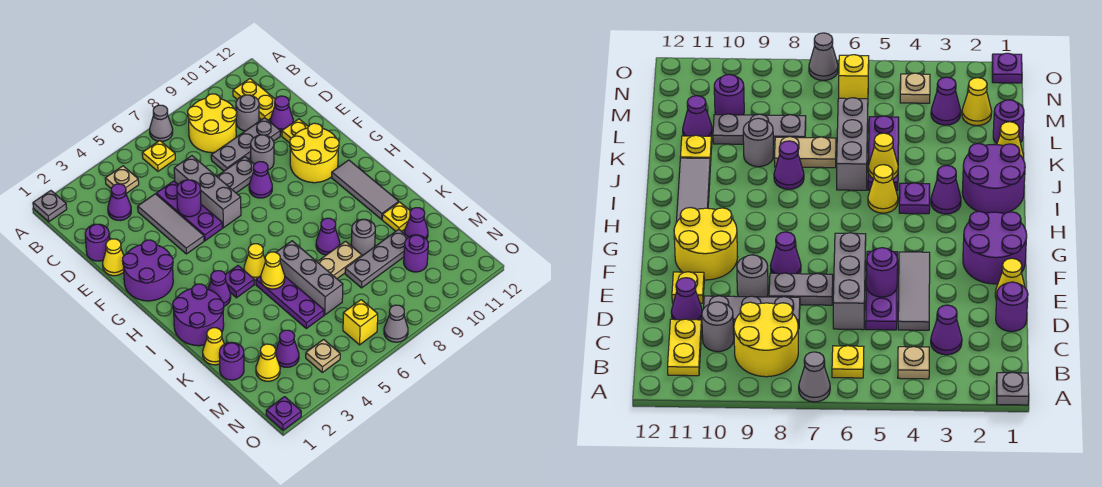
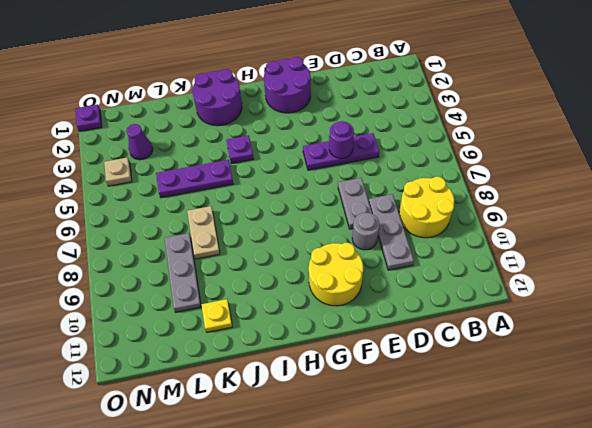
none -> grey plate A1 level 1
none -> grey cone A7 level 1
none -> tan plate B4 level 1
none -> yellow plate B6 level 1

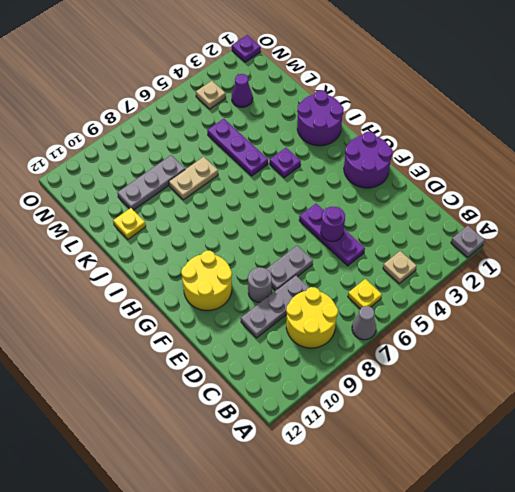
none -> yellow plate B11:C11 level 1
none -> purple cone C3 level 1
none -> grey round brick C10 level 1
none -> purple round brick D1 level 1

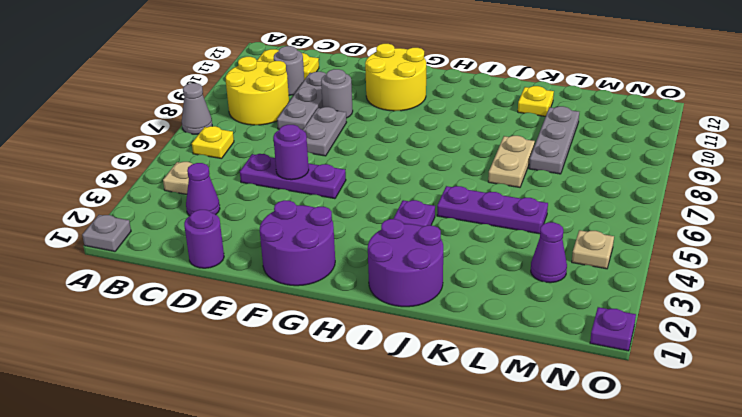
none -> grey tile D4:F4 level 1
none -> grey brick D6:F6 level 1
none -> purple cone D11 level 1
none -> yellow cone E1 level 1

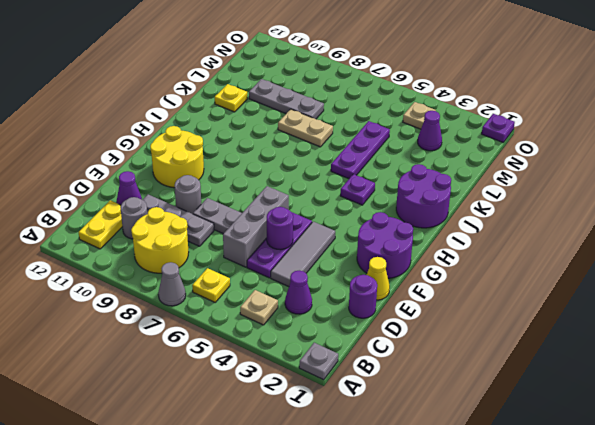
none -> yellow plate E11 level 1
none -> purple cone F8 level 1
none -> grey tile H11:J11 level 1
none -> purple cone I3 level 1

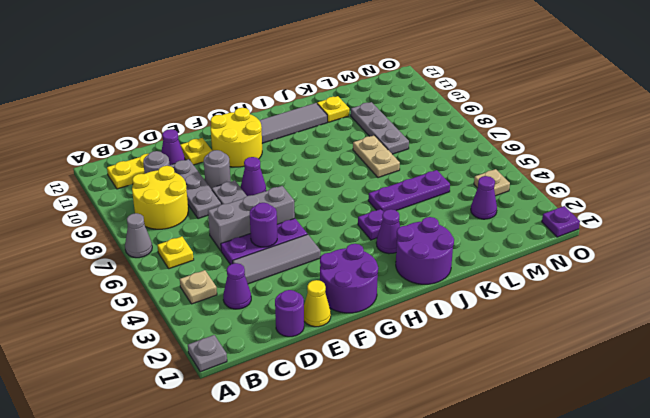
none -> yellow cone I5 level 1
none -> grey brick J6:L6 level 1
none -> purple cone J8 level 1
none -> yellow cone K1 level 1

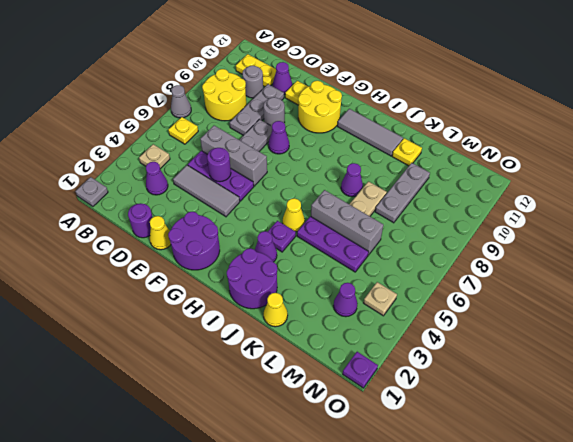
none -> grey round brick K9 level 1
none -> purple round brick L1 level 1
none -> purple cone L11 level 1
none -> yellow cone M2 level 1

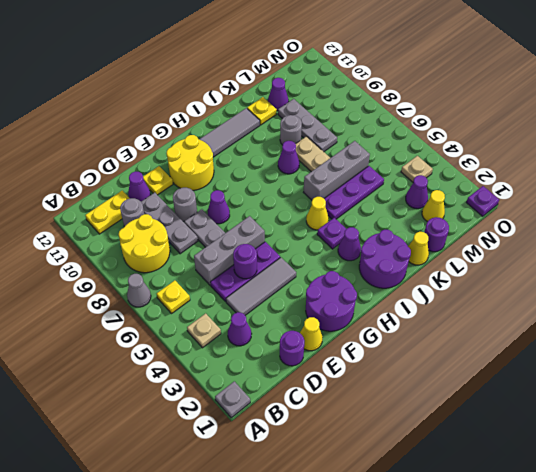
none -> purple round brick M10 level 1
none -> yellow brick N6 level 1
none -> grey cone O7 level 1
none -> yellow cone J5 level 2

